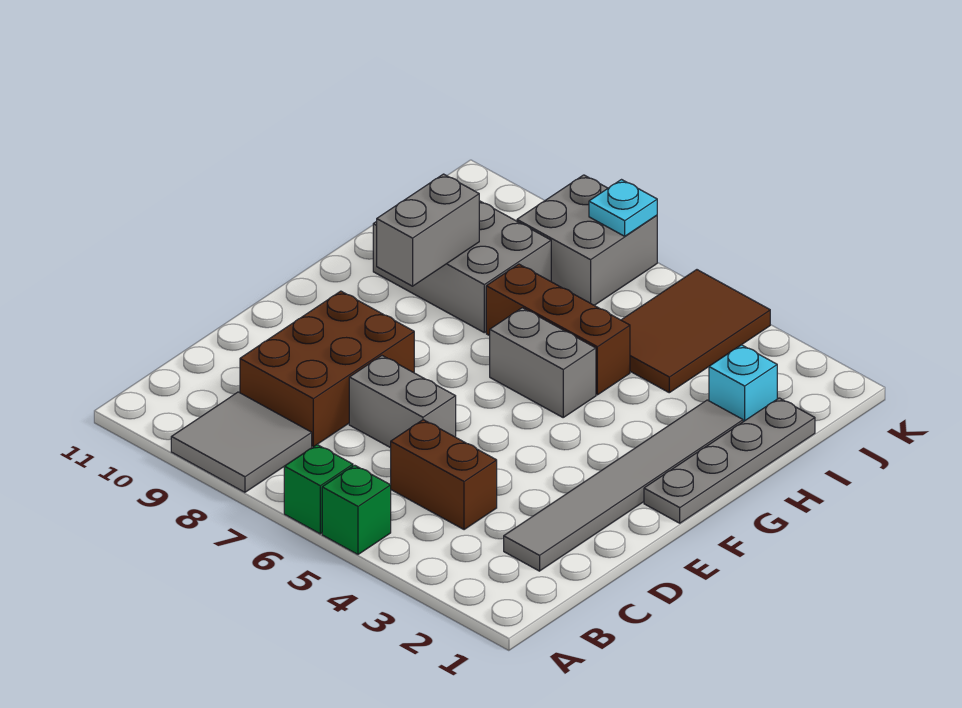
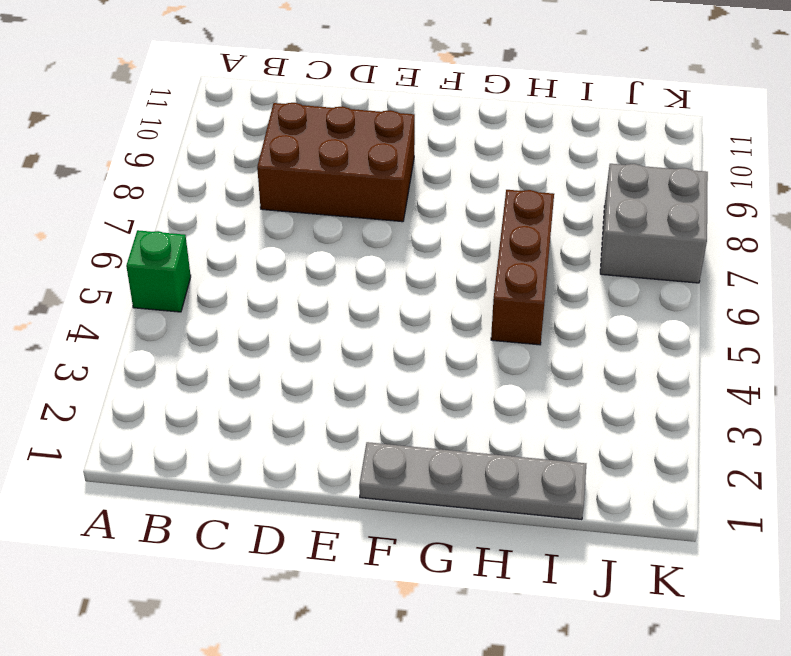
none -> green brick A6 level 1
none -> grey tile A8:B9 level 1
none -> grey tile C2:H2 level 1

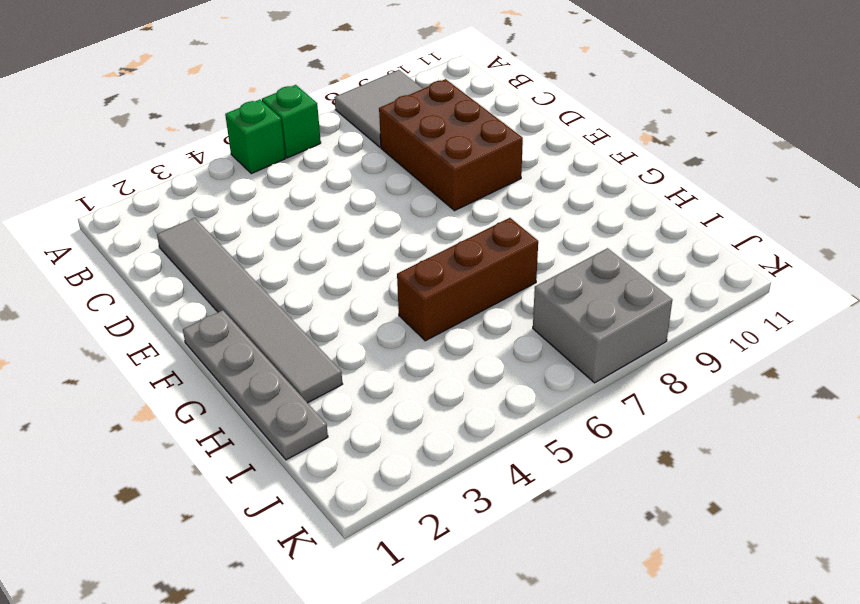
none -> brown brick C4:C5 level 1
none -> grey brick D6:D7 level 1
none -> grey brick G5:G6 level 1

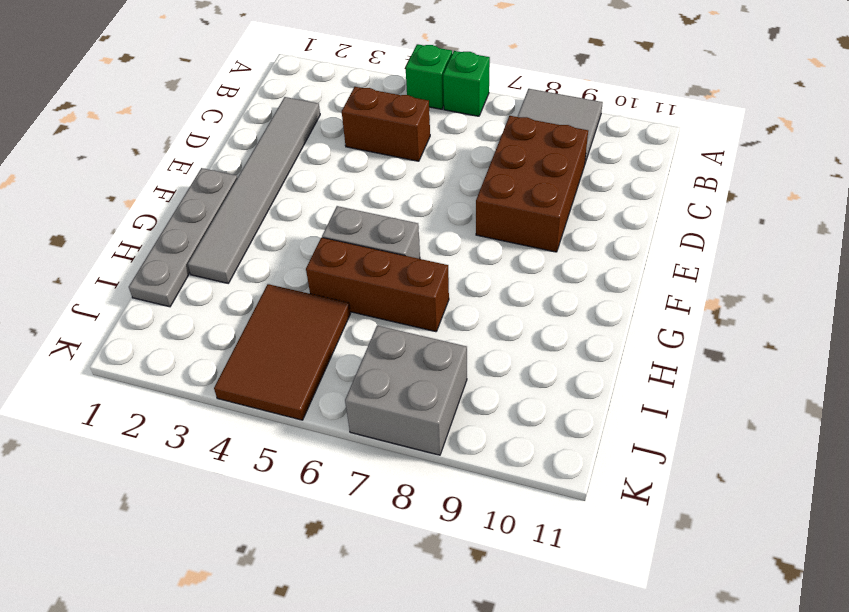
none -> grey brick D6:D7 level 1
none -> grey brick H8:I10 level 1
none -> cyan brick I2 level 1

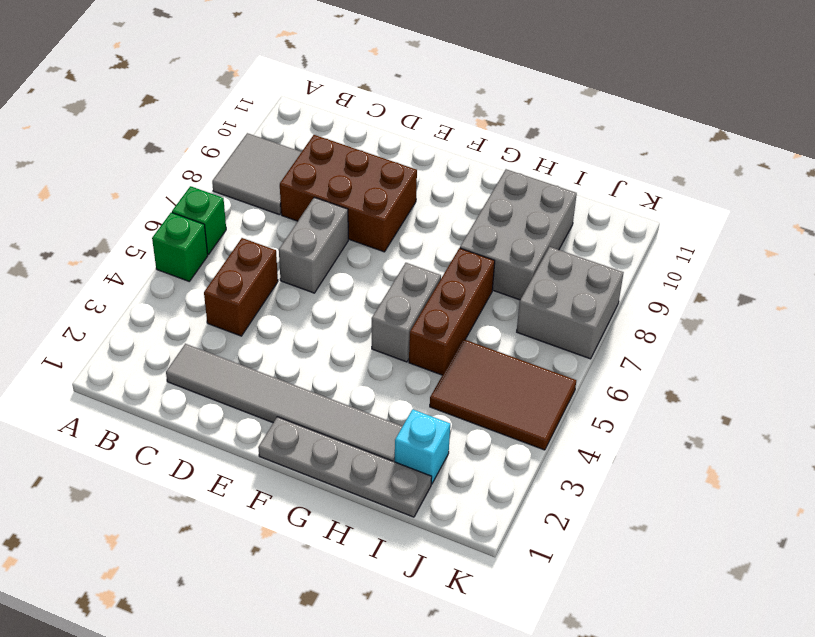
none -> grey brick G9:H9 level 2
none -> cyan plate K7 level 2

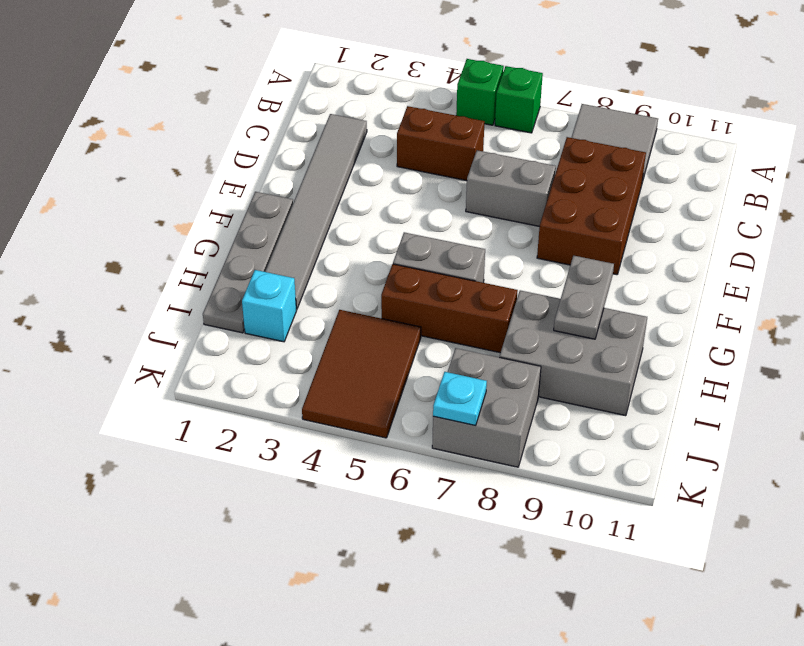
grey plate G9:H9 level 2 -> grey brick G9:H9 level 2

